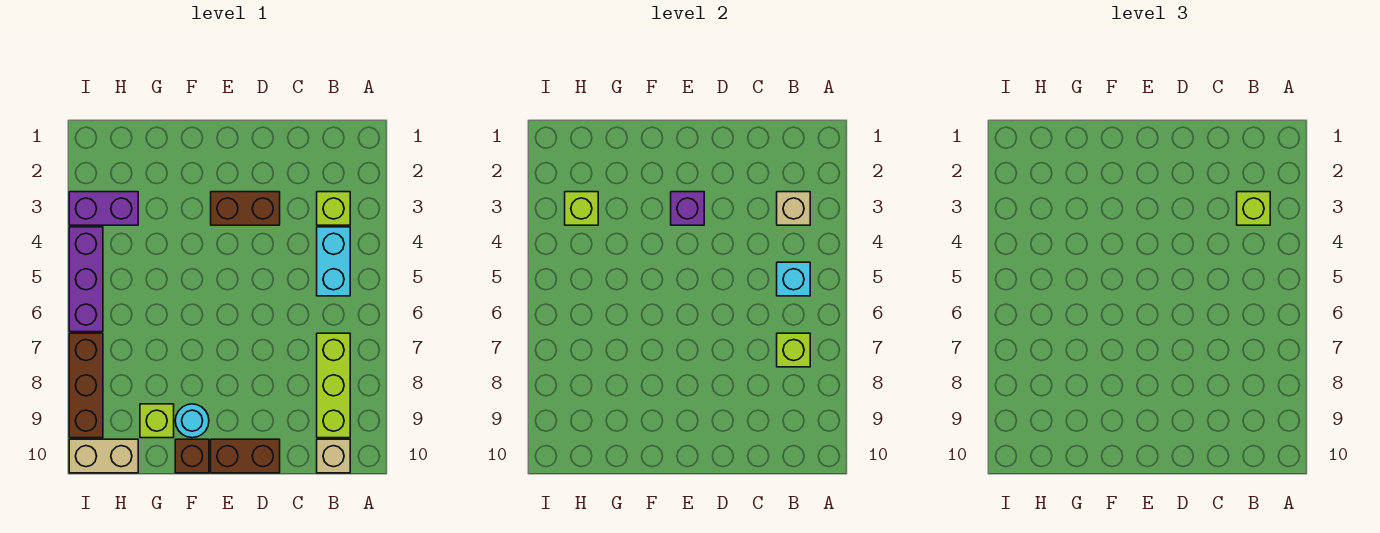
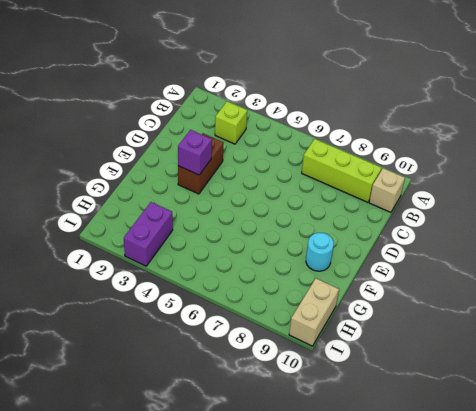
none -> cyan brick B4:B5 level 1
none -> brown brick D10:E10 level 1
none -> brown brick F10 level 1

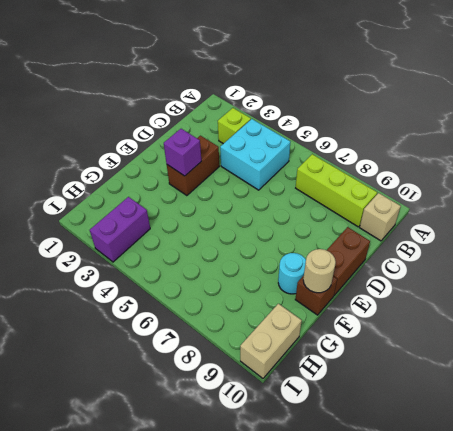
cyan brick B4:C5 level 1 -> cyan brick B4:B5 level 1
tan round brick F10 level 2 -> none
none -> lime brick G9 level 1
none -> purple brick I4:I6 level 1
none -> brown brick I7:I9 level 1

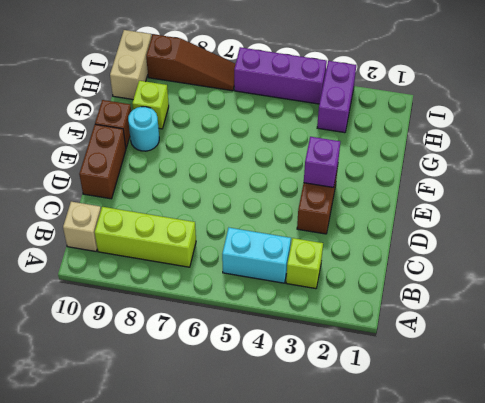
brown slope I7:I9 level 1 top 9 -> brown brick I7:I9 level 1
none -> tan brick B3 level 2
none -> cyan brick B5 level 2
none -> lime brick B7 level 2

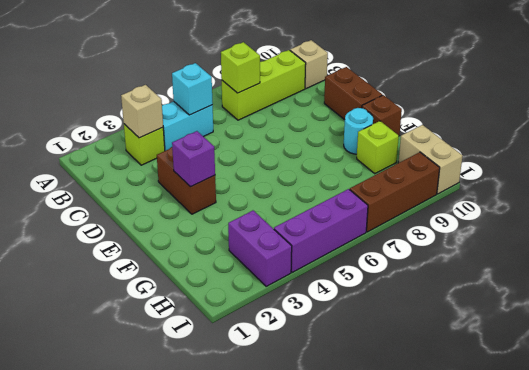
none -> lime brick H3 level 2
none -> lime brick B3 level 3

